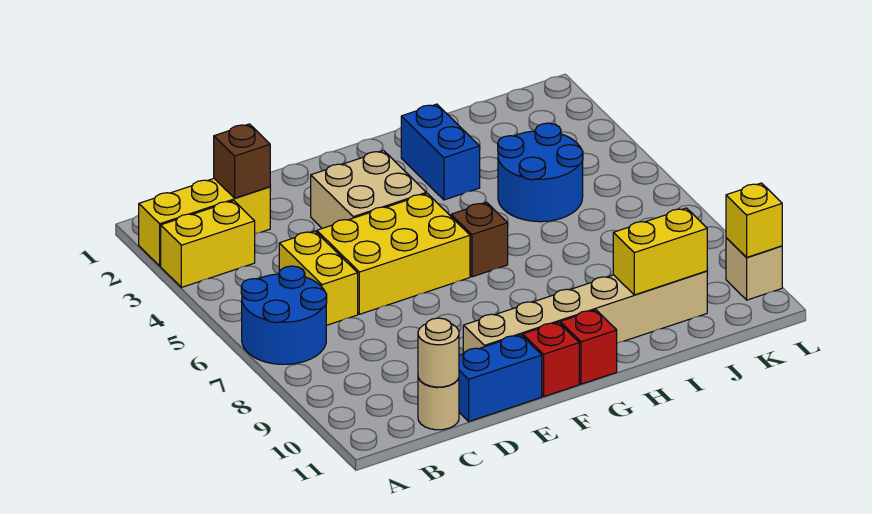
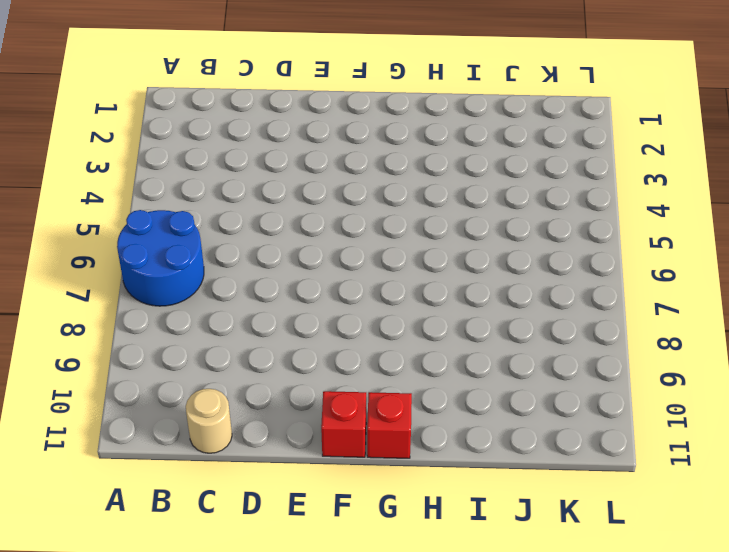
none -> yellow brick A2:C2 level 1
none -> yellow brick A3:B3 level 1
none -> yellow brick C5:C6 level 1

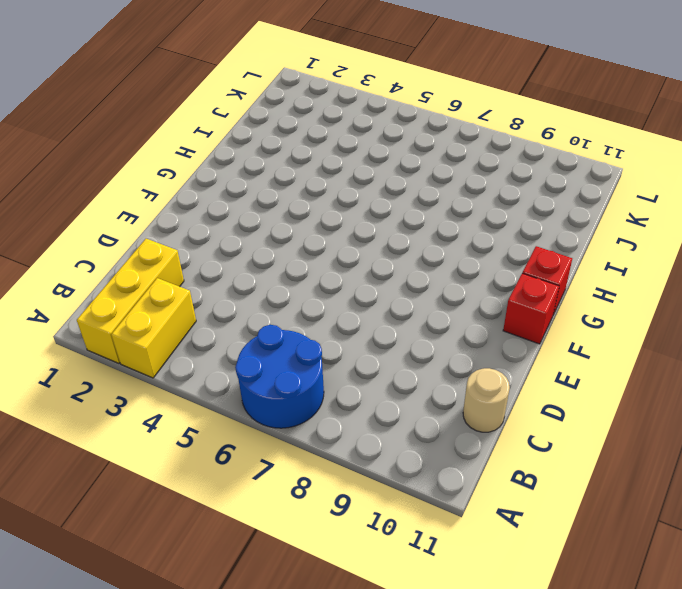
none -> yellow brick C5:C6 level 1
none -> yellow brick D5:F6 level 1
none -> blue brick D11:E11 level 1

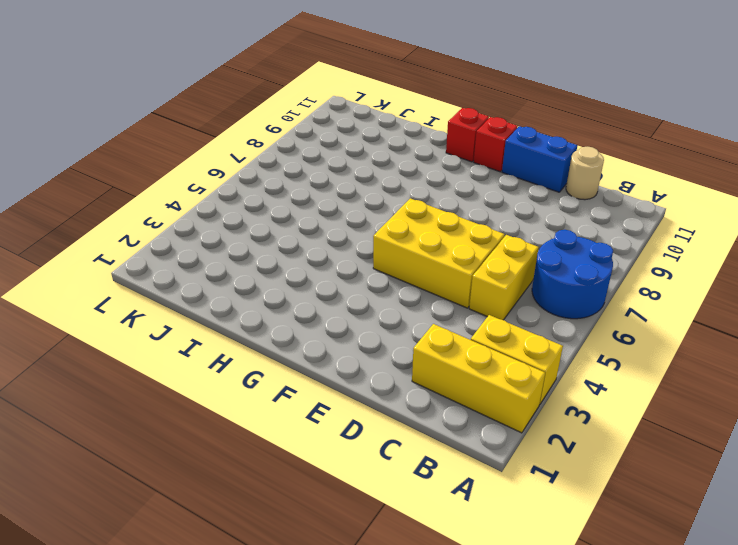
none -> tan brick E3:F4 level 1
none -> tan brick E10:J10 level 1
none -> brown brick G6 level 1

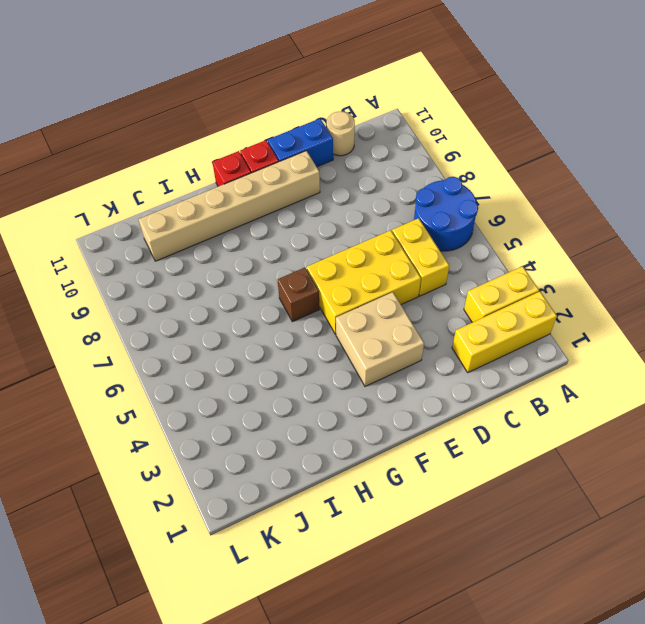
none -> blue brick H2:H3 level 1
none -> blue round brick I4:J5 level 1
none -> tan brick L10 level 1

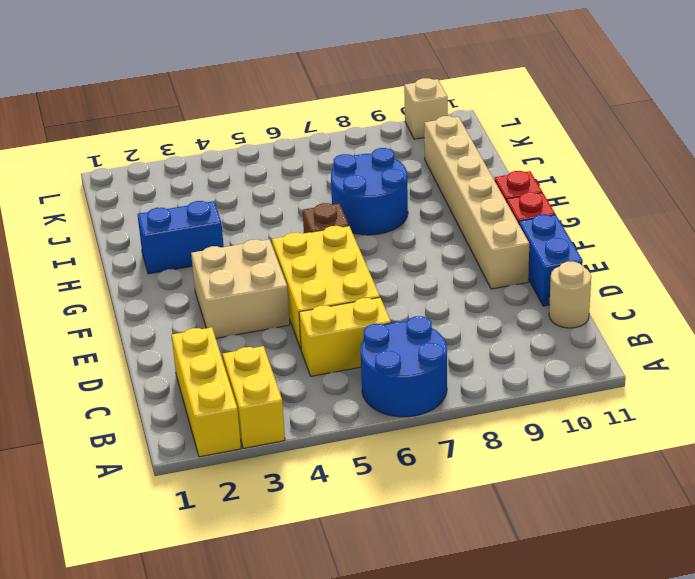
blue round brick H7:I8 level 1 -> blue round brick I4:J5 level 1
none -> brown brick C2 level 2
none -> tan round brick C11 level 2
none -> yellow brick I10:J10 level 2

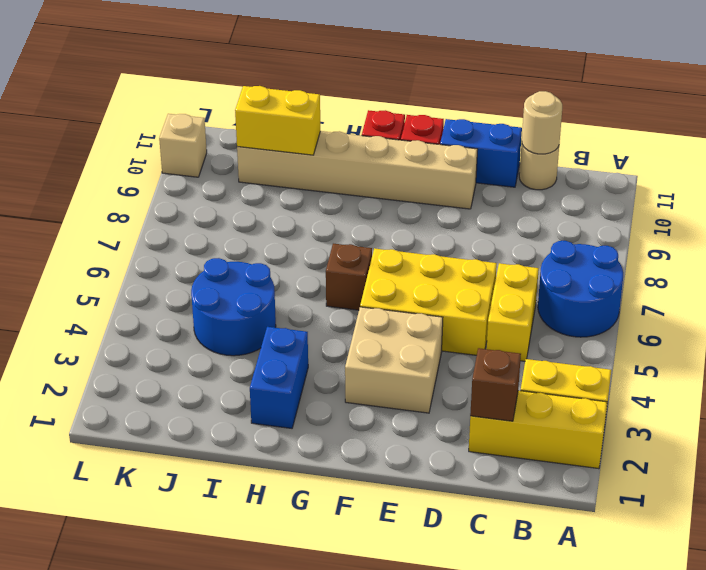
none -> yellow brick L10 level 2

